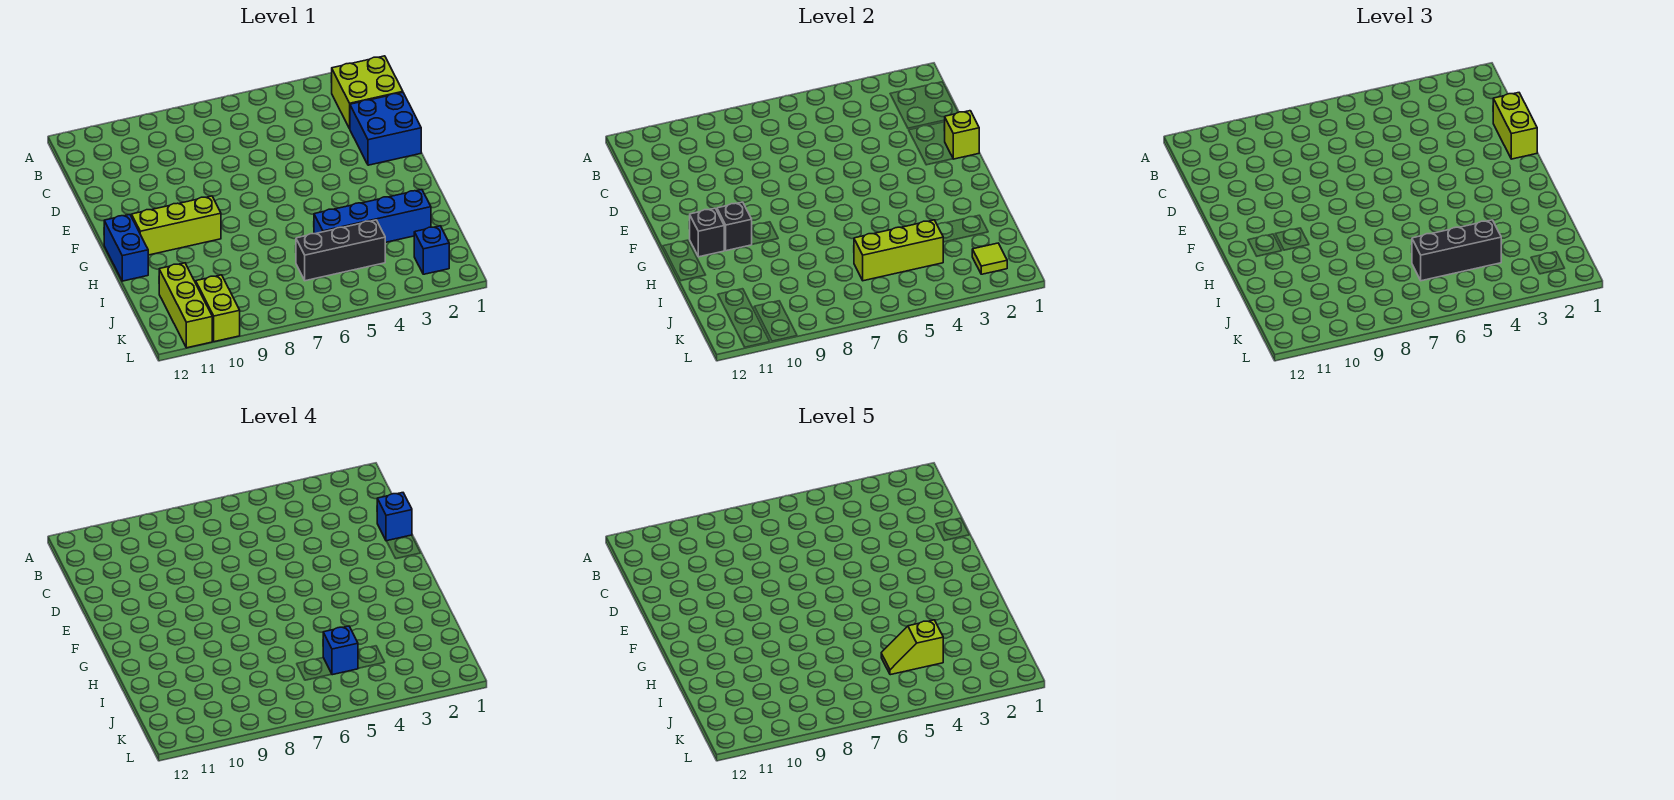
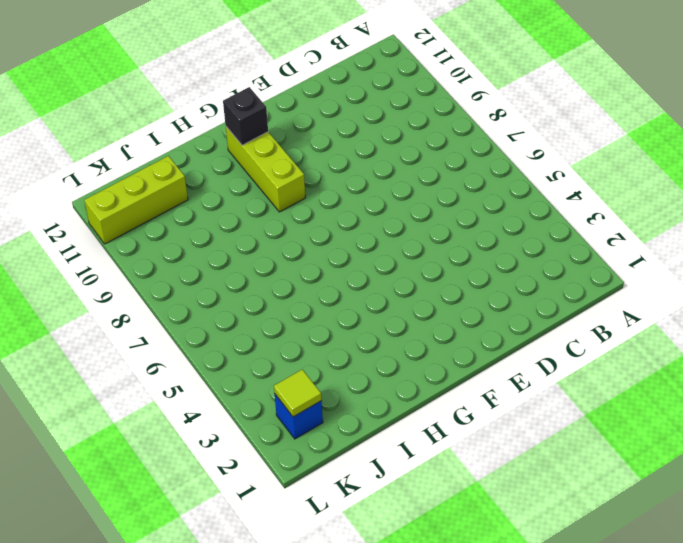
none -> lime brick B1:C2 level 1
none -> blue brick D1:E2 level 1
none -> blue brick G12:H12 level 1

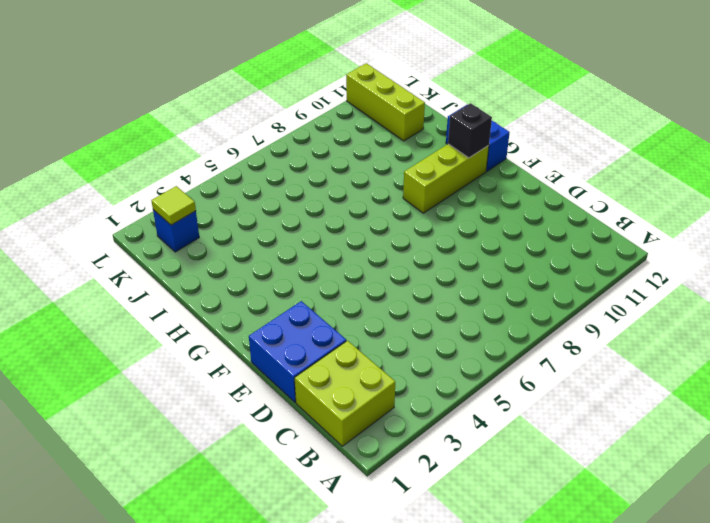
none -> blue brick I2:I5 level 1
none -> black brick J4:J6 level 1
none -> lime brick K10:L10 level 1

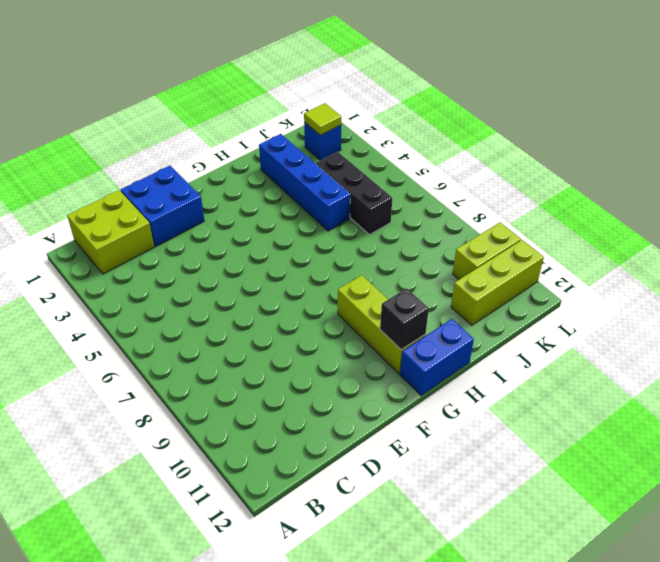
none -> lime brick E1 level 2
none -> black brick G10 level 2
none -> lime brick J4:J6 level 2

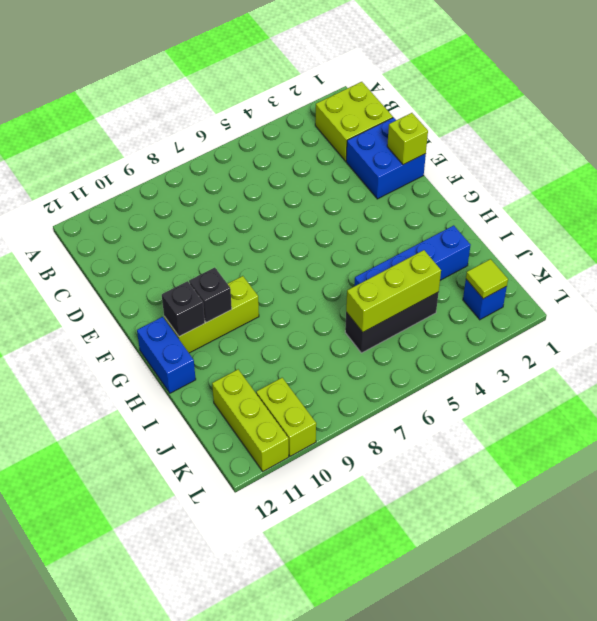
none -> lime brick D1:E1 level 3
none -> black brick J4:J6 level 3
none -> blue brick D1 level 4

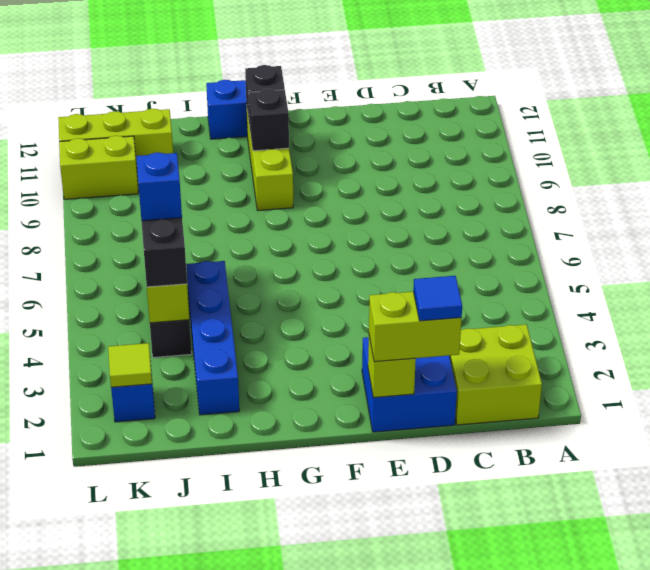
blue tile D1 level 4 -> blue brick D1 level 4
none -> lime slope J4:J5 level 5 top 4

